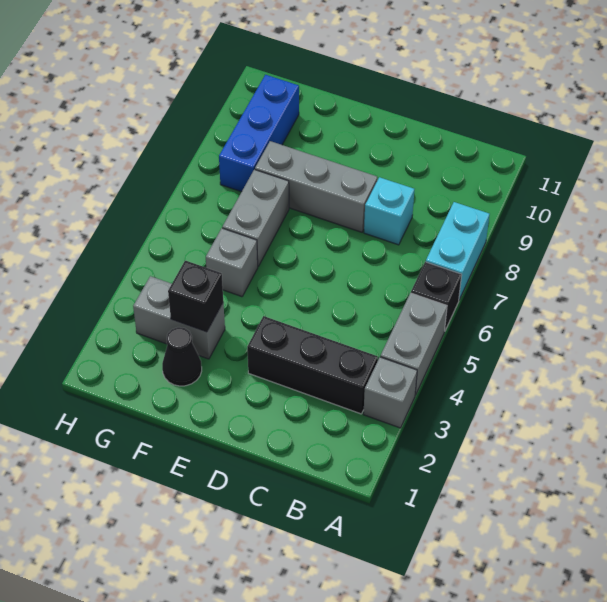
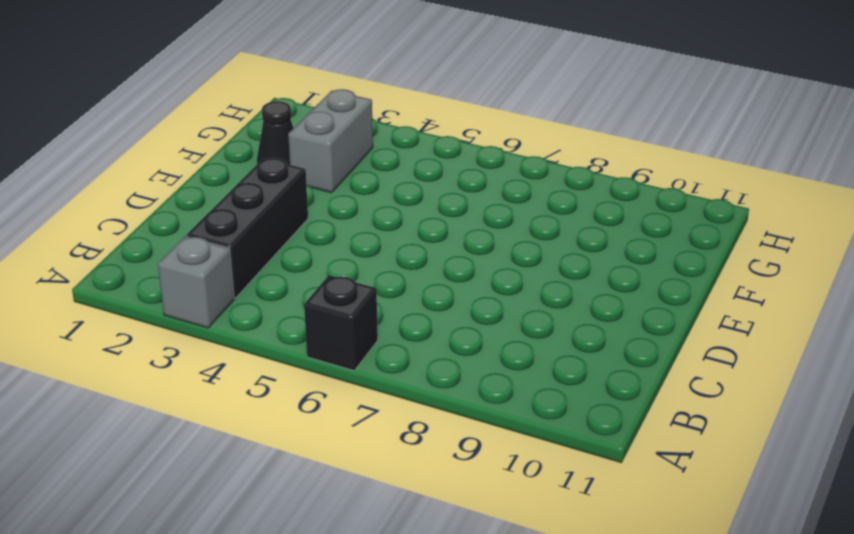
none -> grey brick A4:A5 level 1
none -> cyan brick A7:A8 level 1
none -> cyan brick C8 level 1

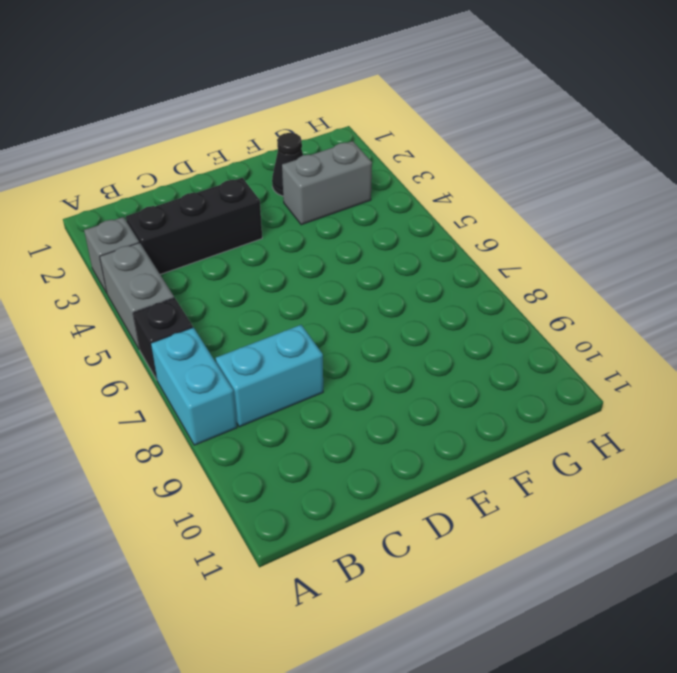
cyan brick B8:C8 level 1 -> cyan brick C8 level 1
none -> grey brick D8:F8 level 1
none -> grey brick F5 level 1
none -> grey brick F6:F7 level 1

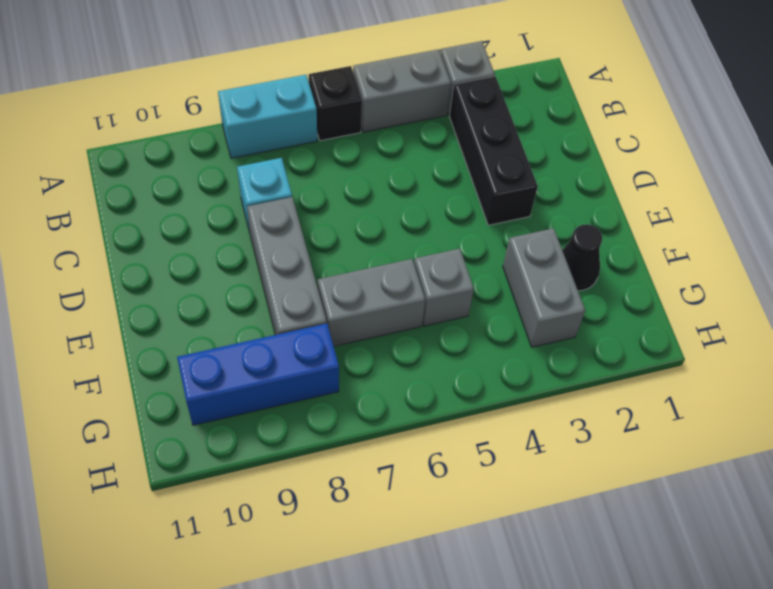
none -> black brick F3 level 2

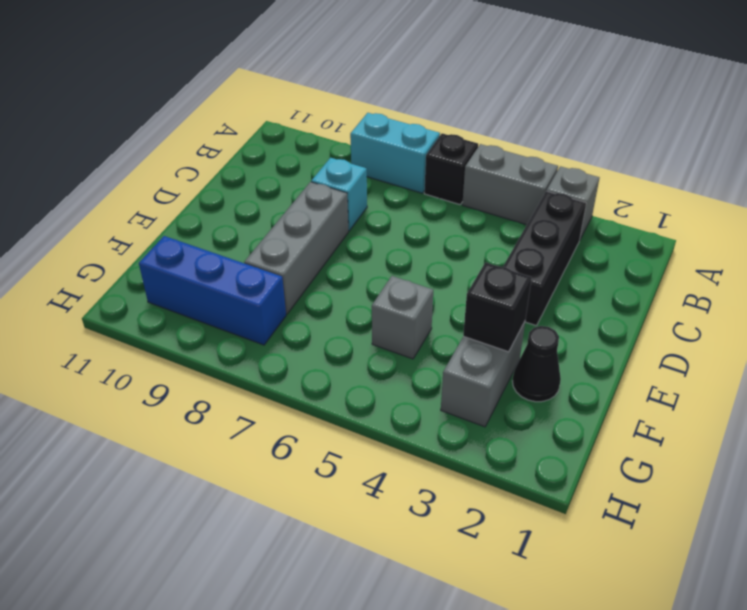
none -> grey brick F6:F7 level 1

